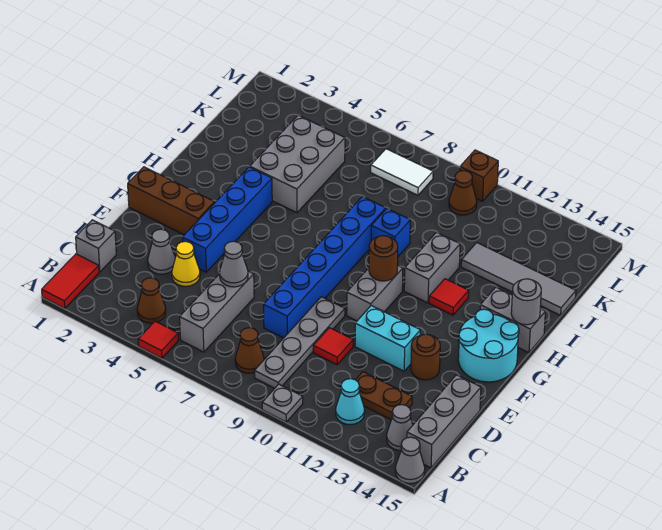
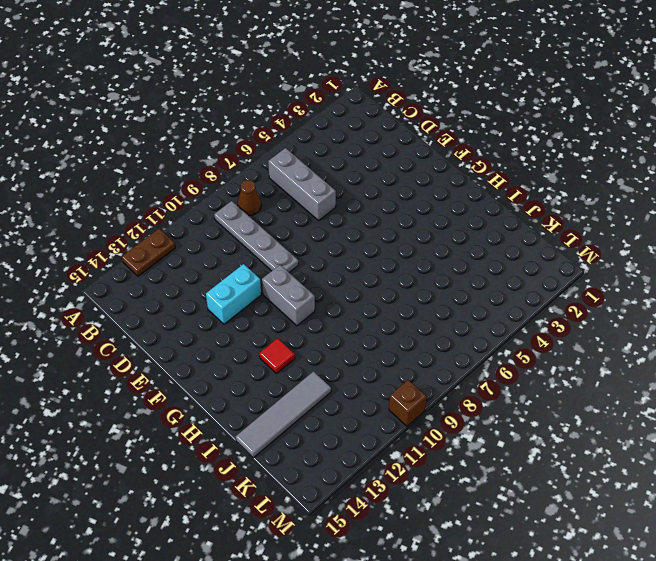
brown plate A12:A13 level 1 -> brown plate C12:C13 level 1
none -> red tile A1:B1 level 1
none -> red tile A5 level 1
none -> grey plate A10 level 1
none -> grey cone A15 level 1

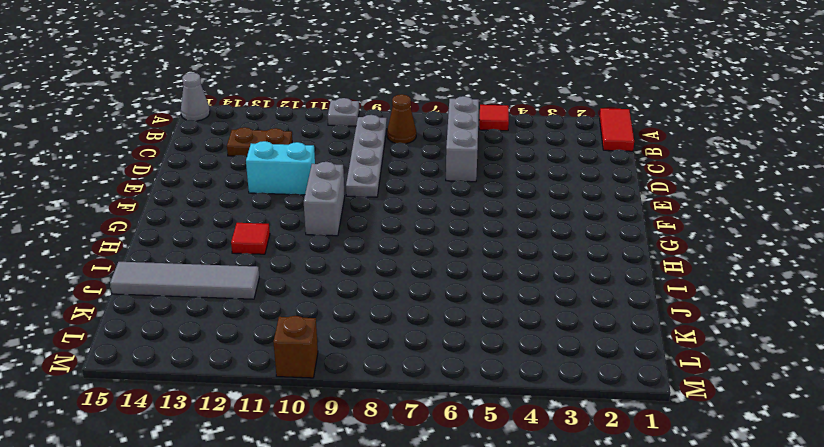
none -> brown cone B4 level 1
none -> cyan cone B12 level 1
none -> grey cone B14 level 1
none -> grey brick B15:D15 level 1

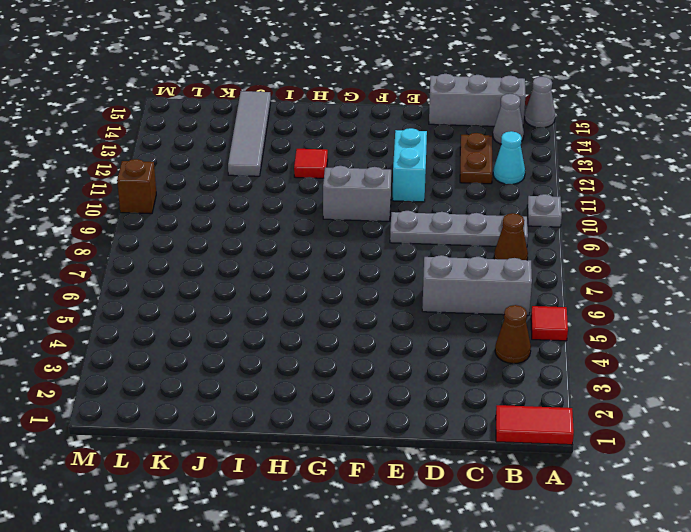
none -> grey brick C1 level 1
none -> grey cone D3 level 1
none -> yellow cone D4 level 1
none -> blue brick D8:I8 level 1

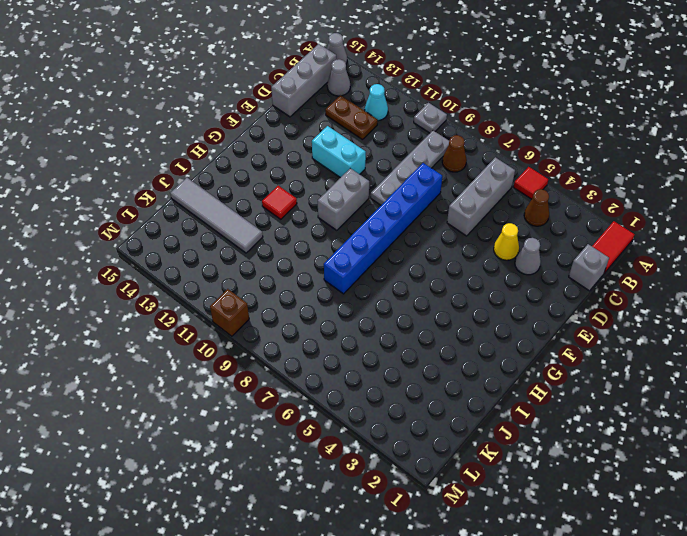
none -> red tile D10 level 1
none -> blue brick E4:H4 level 1
none -> brown round brick E13 level 1
none -> brown brick F1:F3 level 1

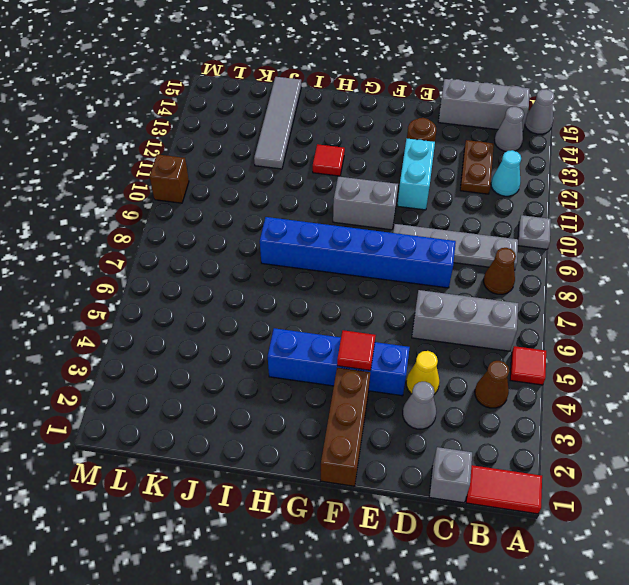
red tile F4 level 2 -> red tile D10 level 1
none -> cyan round brick F14:G15 level 1
none -> grey brick H11:I11 level 1
none -> grey brick H14:H15 level 1
none -> grey brick I4:K5 level 1

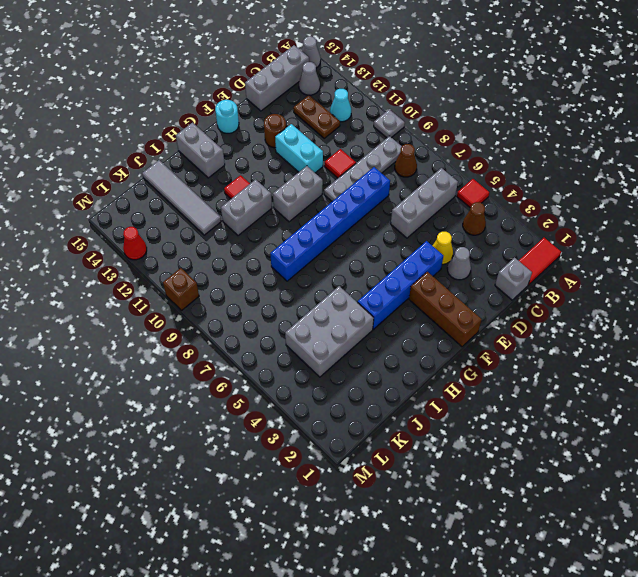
cyan round brick F15 level 1 -> cyan round brick F14:G15 level 1
red cone M13 level 1 -> none
none -> blue brick I9 level 1
none -> white tile L7:L8 level 1
none -> brown cone L10 level 1
none -> grey cone D6 level 2

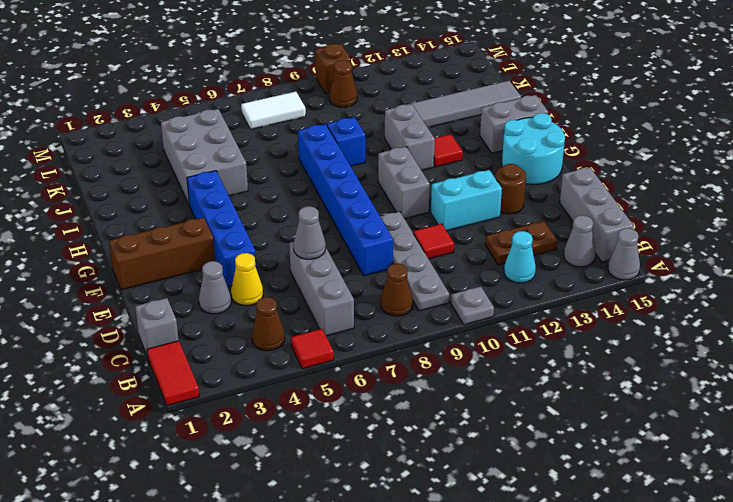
none -> brown round brick G10 level 2
none -> grey round brick H15 level 2

